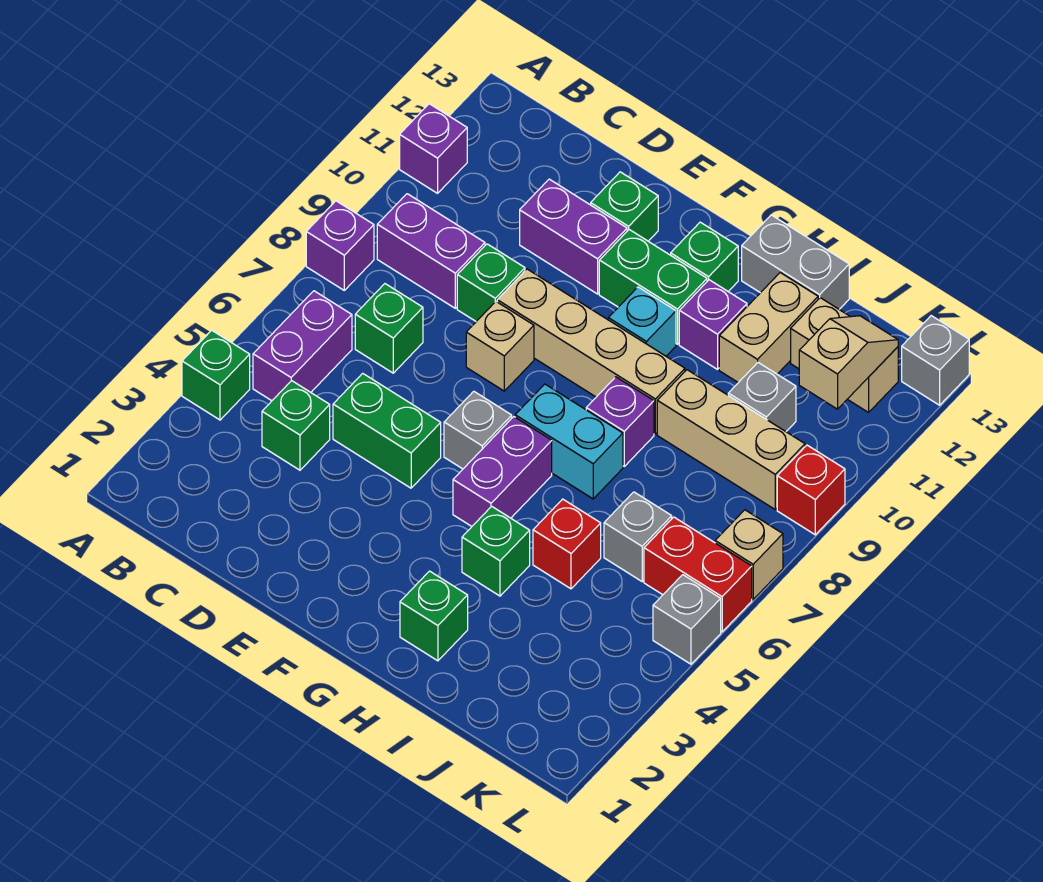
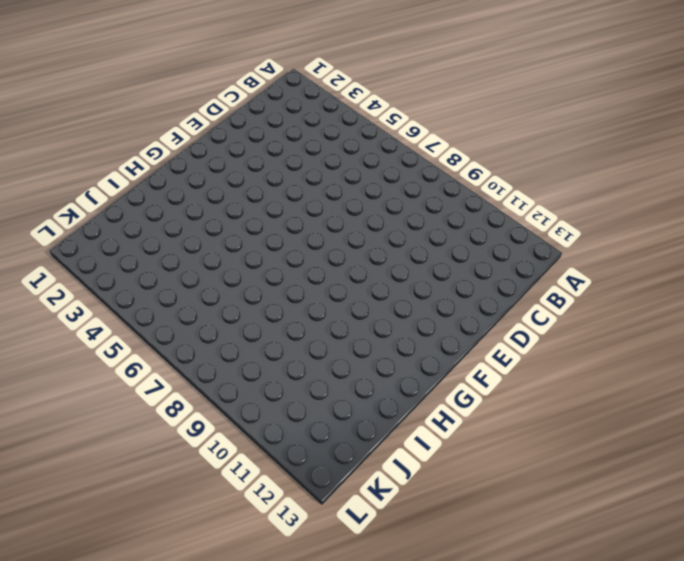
none -> green brick A4 level 1
none -> purple brick A8 level 1
none -> purple brick A11 level 1
none -> purple brick B5:B6 level 1

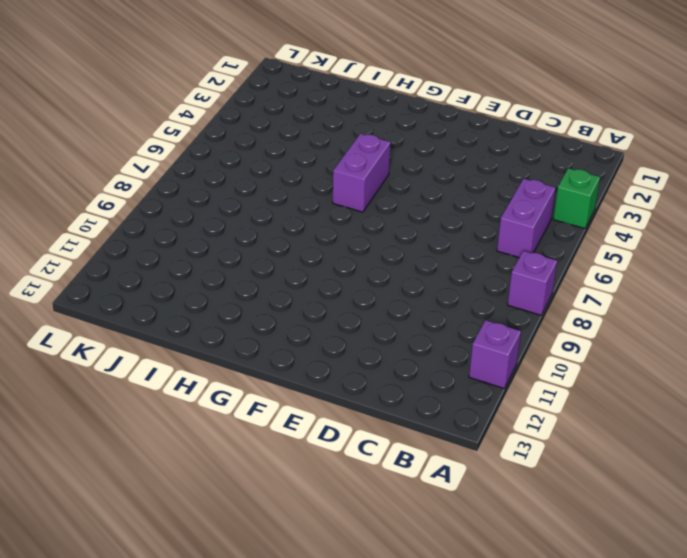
none -> purple brick B9:C9 level 1
none -> green brick C4 level 1
none -> green brick C7 level 1
none -> green brick D5:E5 level 1

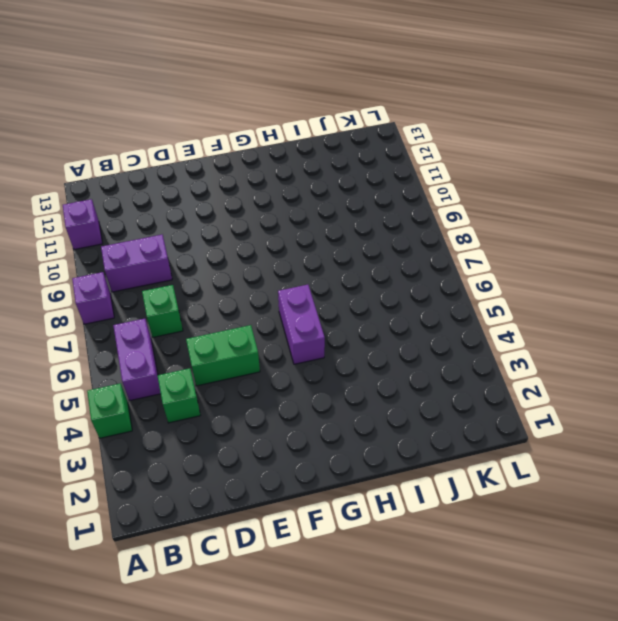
none -> green brick D9 level 1
none -> purple brick D11:E11 level 1
none -> tan brick E8 level 1
none -> tan brick E9:H9 level 1

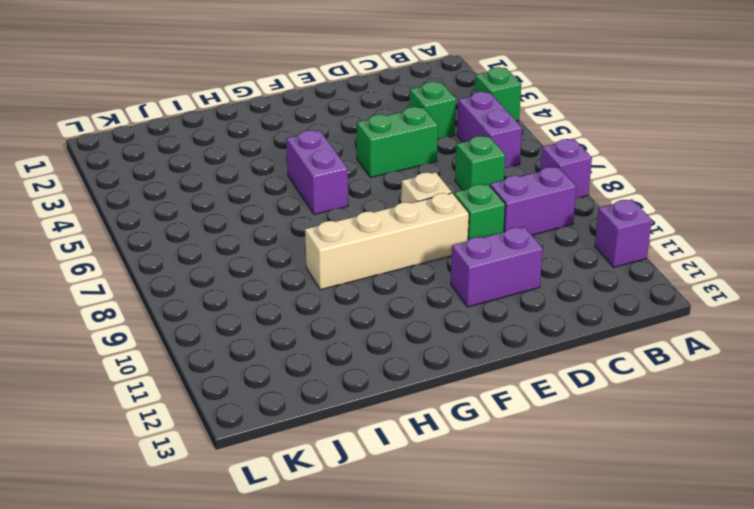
none -> green brick E12 level 1
none -> grey brick F6 level 1
none -> green brick F11:G11 level 1
none -> cyan brick G7:H7 level 1

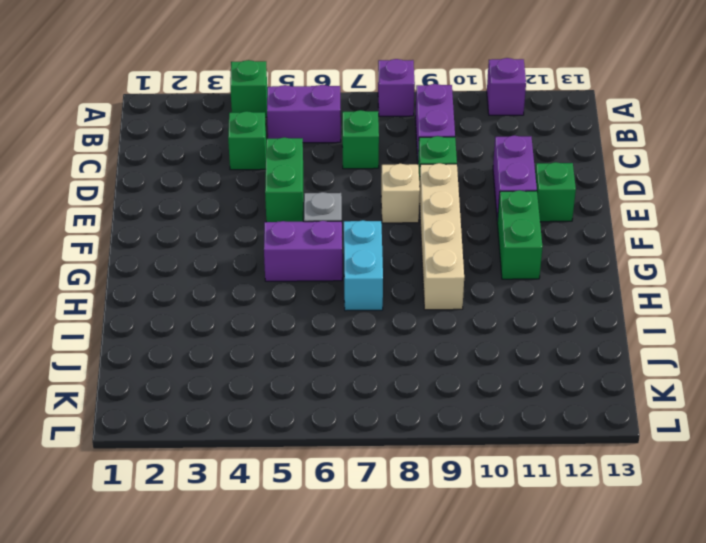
none -> cyan brick G10 level 1
none -> green brick G12 level 1
none -> green brick H2 level 1
none -> green brick H4 level 1

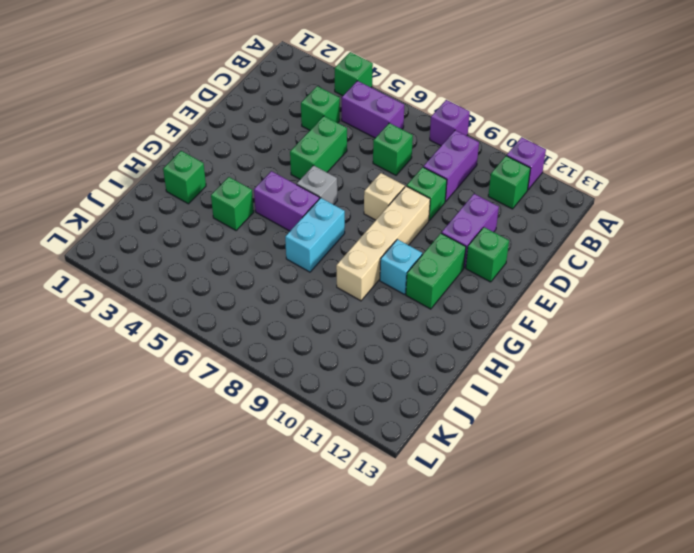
green brick B11 level 1 -> green brick G12 level 1
none -> purple brick H8 level 1
none -> purple brick H11 level 1
none -> grey brick H13:I13 level 1
none -> red brick I5 level 1

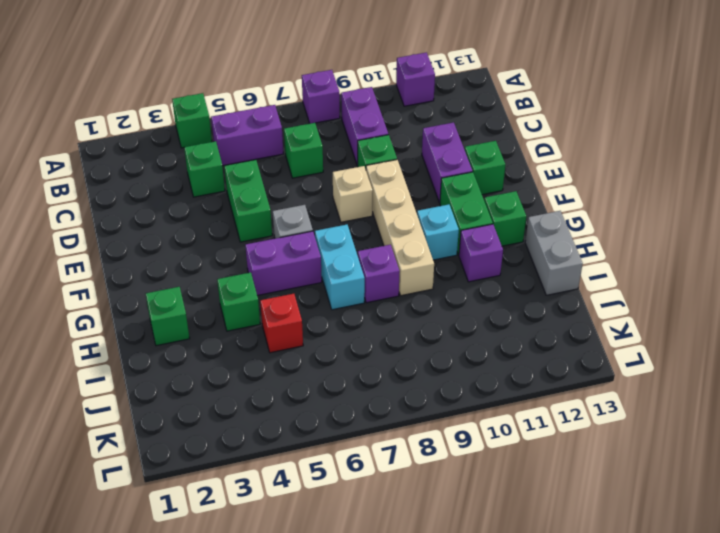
none -> tan brick I9:K9 level 1
none -> tan brick I11:I12 level 1
none -> grey brick J6 level 1
none -> grey brick J10 level 1

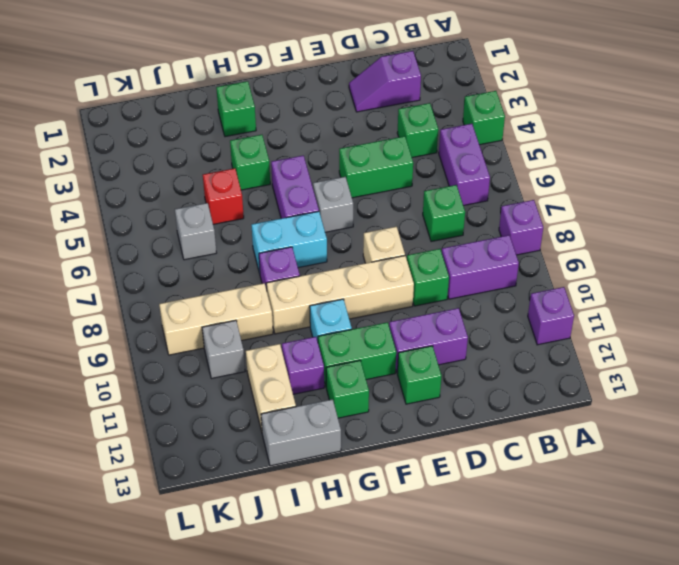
purple slope C2:D2 level 1 top C -> none
none -> tan brick J12:K12 level 1
none -> red brick K6:L6 level 1
none -> grey brick L5 level 1
none -> tan brick L7 level 1

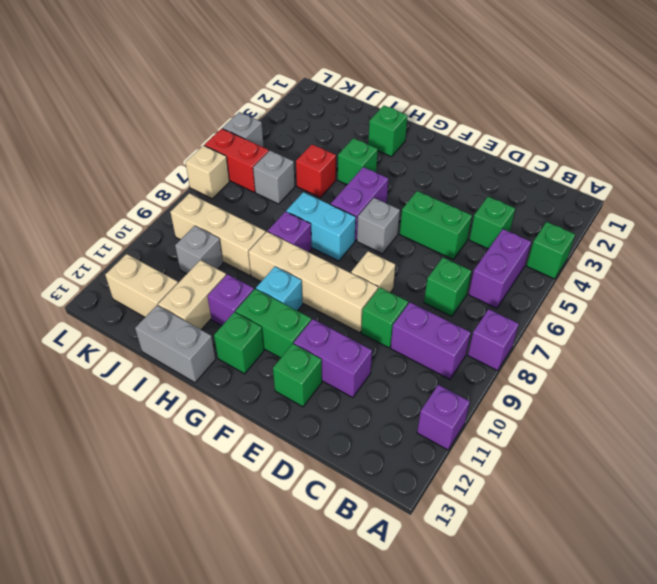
none -> red brick L9 level 1
none -> grey brick L13 level 1
none -> tan slope K11:K12 level 2 top 11

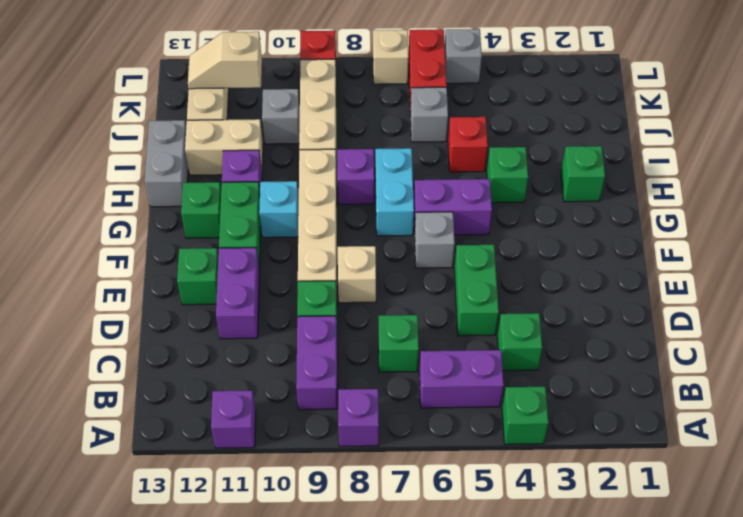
none -> grey brick L13 level 1

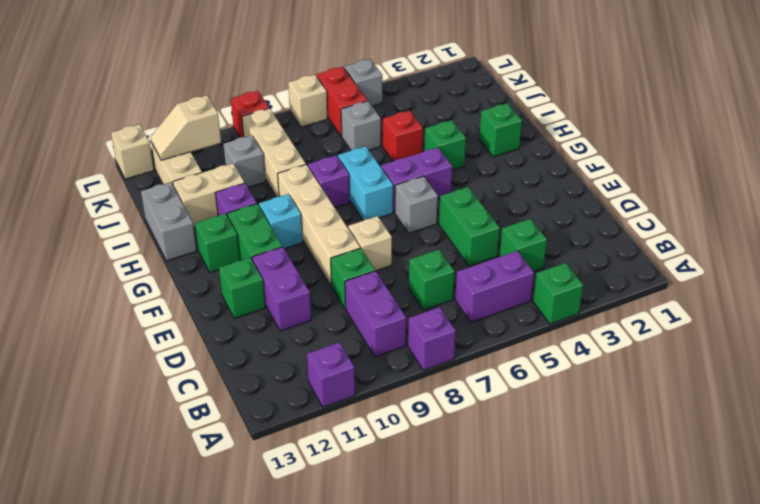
tan brick L13 level 1 -> grey brick L13 level 1

